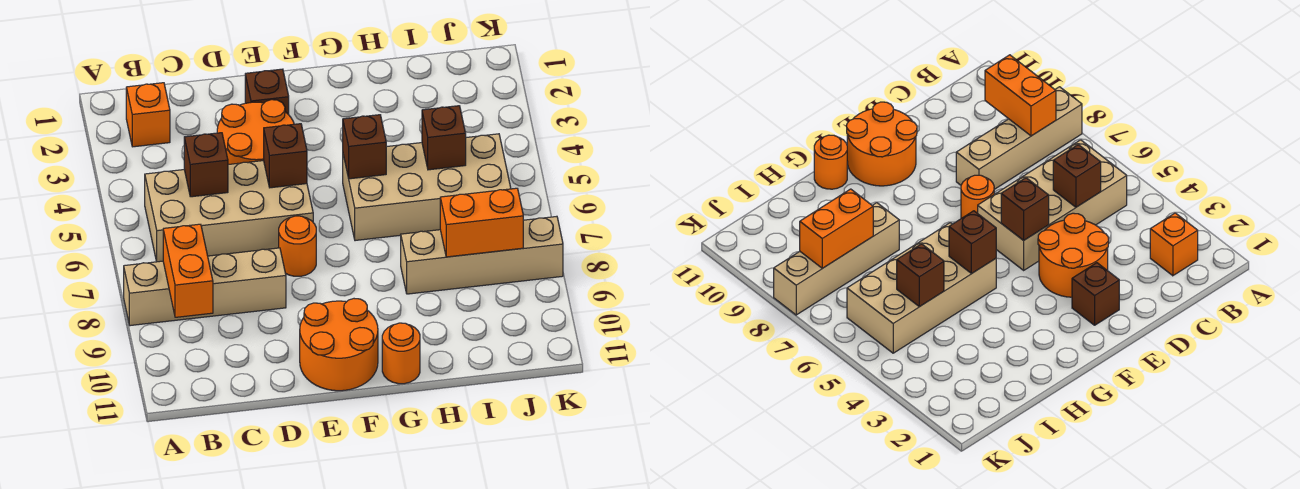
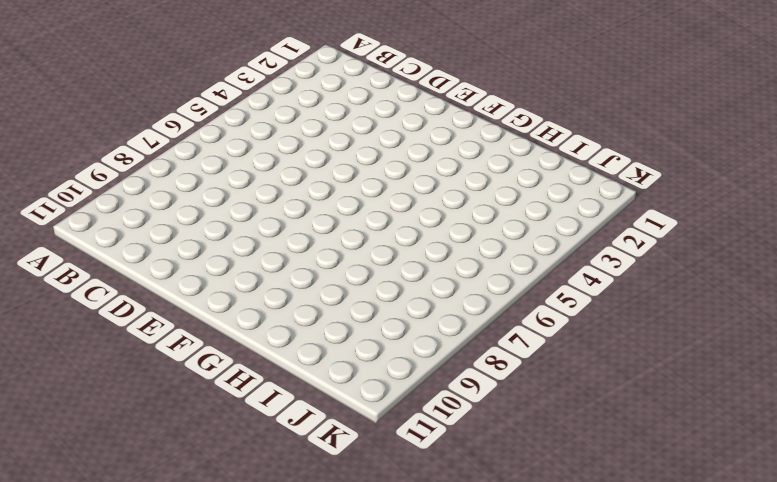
none -> tan brick A8:D8 level 1
none -> orange brick B2 level 1
none -> tan brick B5:E6 level 1

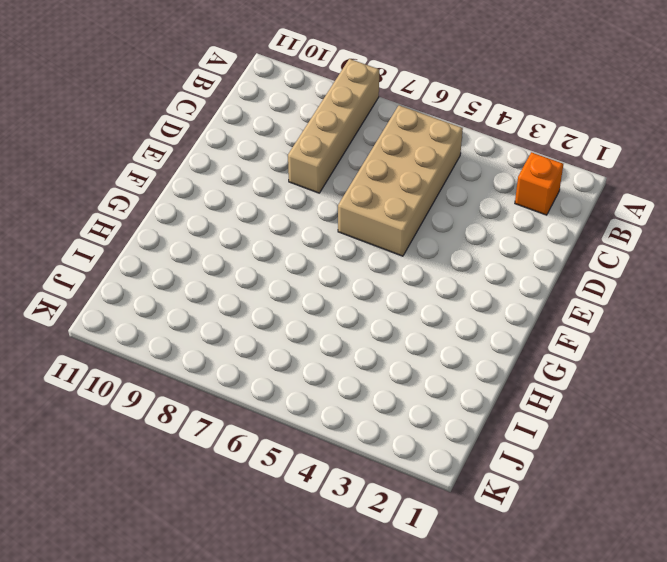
none -> orange round brick D3:E4 level 1
none -> brown brick E2 level 1
none -> orange round brick E7 level 1

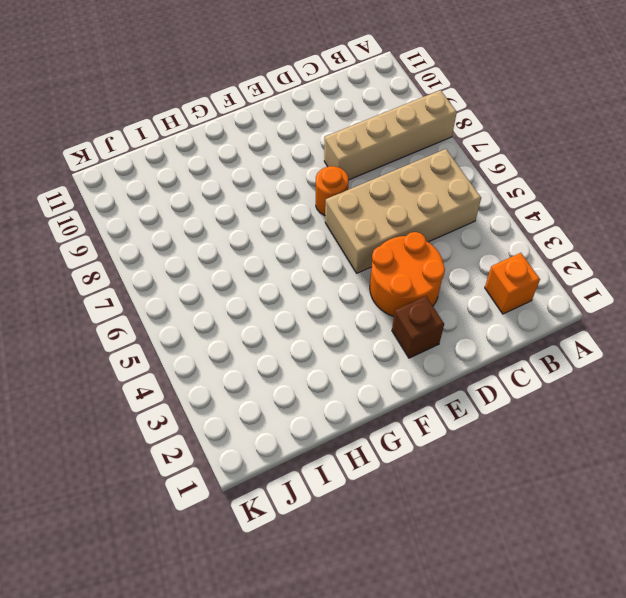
none -> orange round brick E10:F11 level 1
none -> tan brick G5:J6 level 1
none -> orange round brick G11 level 1

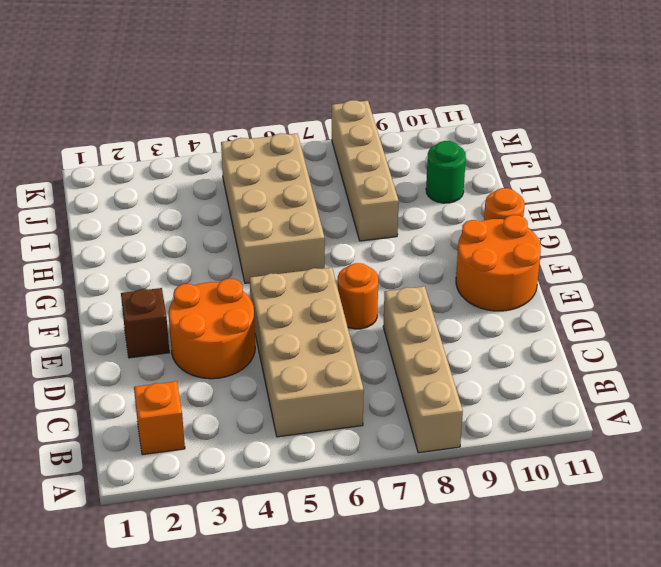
green round brick I10 level 1 -> none
none -> orange brick B8:B9 level 2
none -> brown brick C5 level 2
none -> brown brick E5 level 2

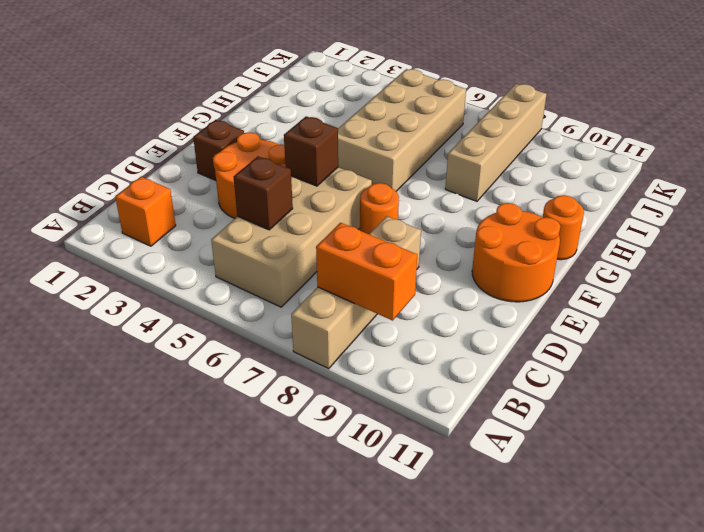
none -> brown brick G5 level 2
none -> brown brick I5 level 2
none -> orange brick I8:J8 level 2

